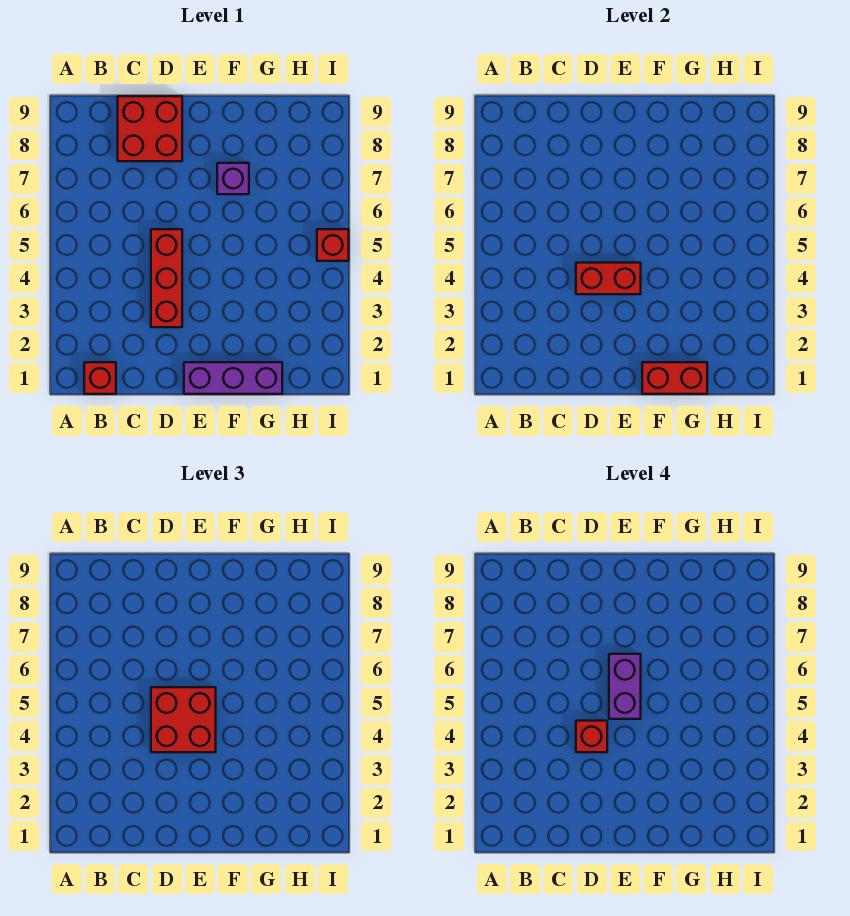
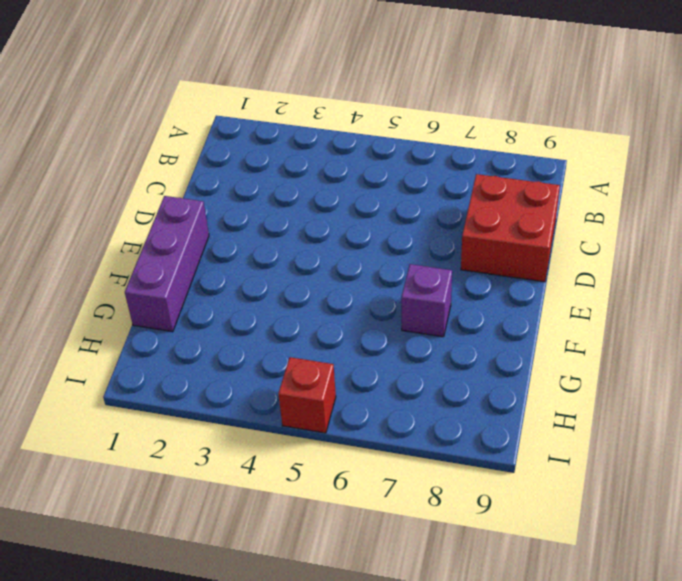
none -> red brick B1 level 1
none -> red brick D3:D5 level 1

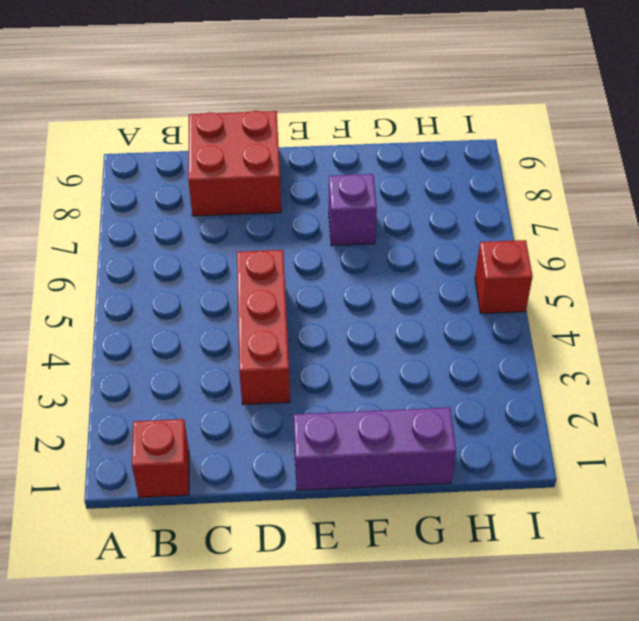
none -> red brick D4:E4 level 2
none -> red brick F1:G1 level 2

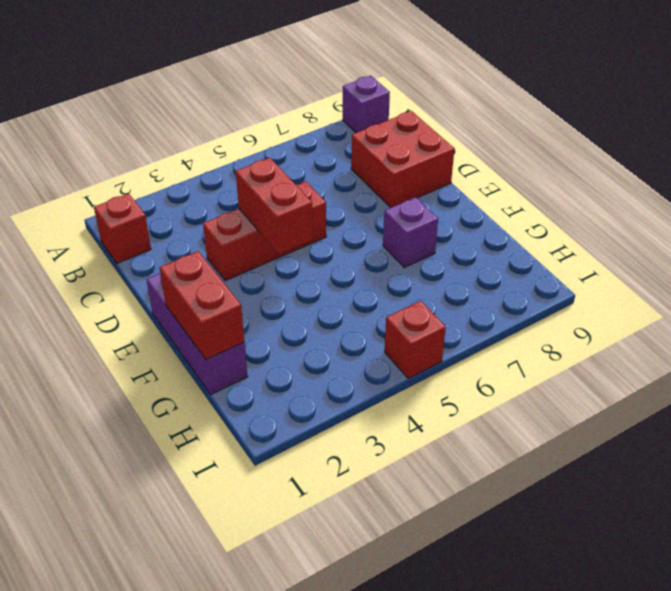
purple brick A9 level 1 -> none
none -> red brick D4:E5 level 3
none -> red brick D4 level 4

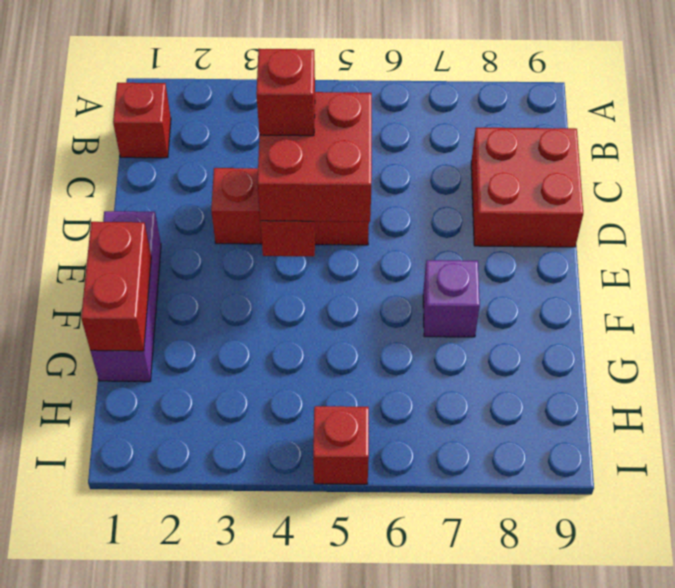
none -> purple brick E5:E6 level 4

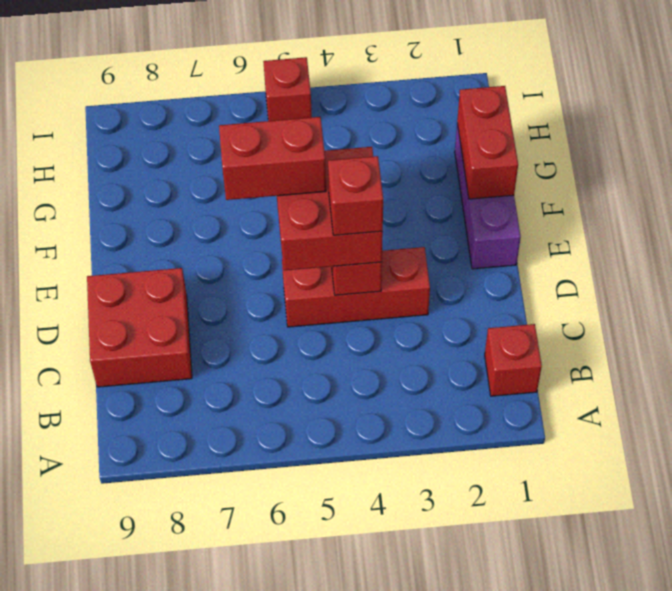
red brick E5:E6 level 4 -> purple brick E5:E6 level 4
none -> purple brick F7 level 1

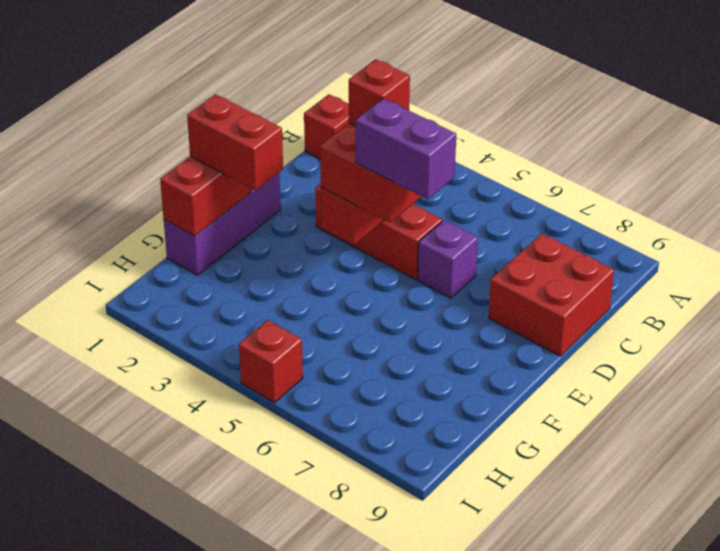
purple brick D6 level 1 -> purple brick F7 level 1
red brick F1:F2 level 3 -> none

